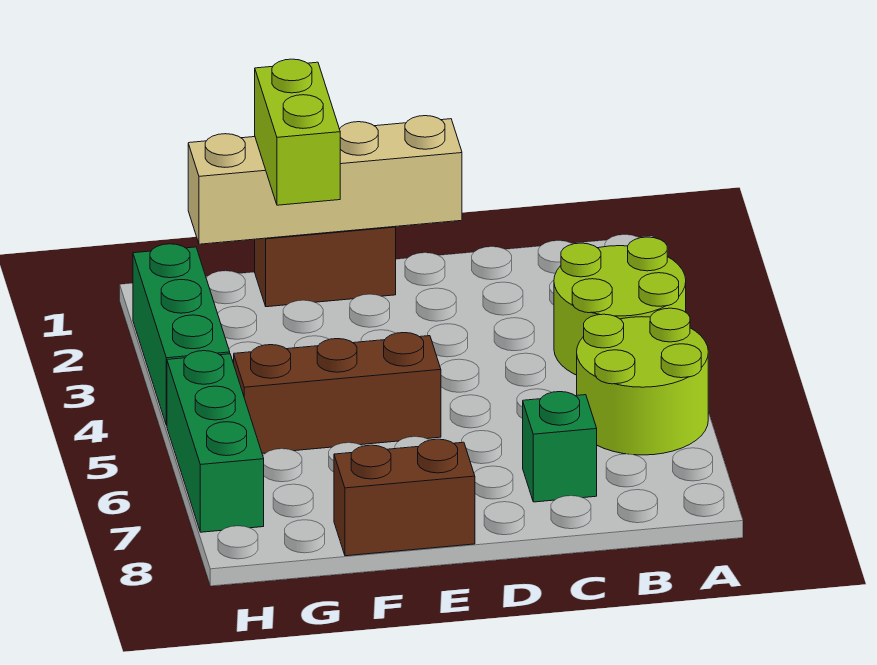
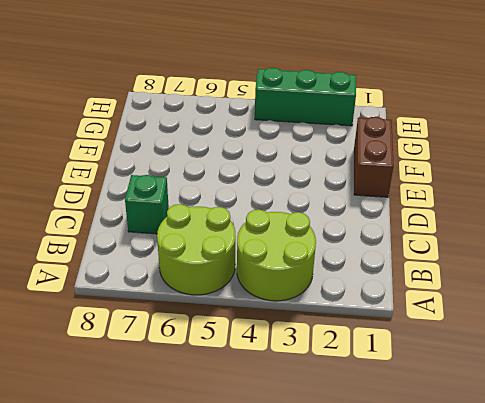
none -> brown brick E5:G5 level 1
none -> brown brick E8:F8 level 1

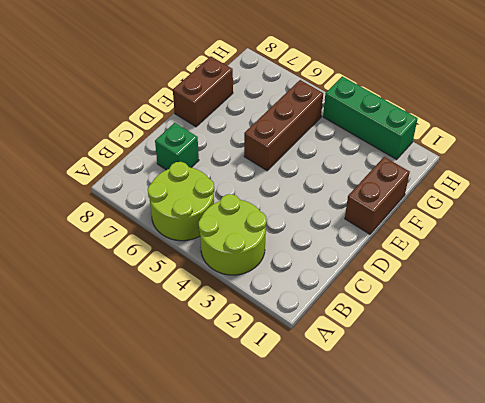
none -> green brick H5:H7 level 1
none -> tan brick D1:G1 level 2

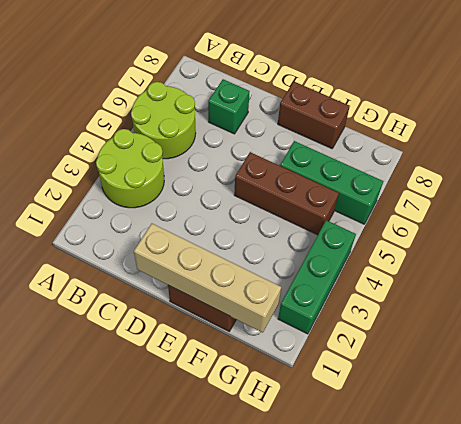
green brick F6:H6 level 1 -> green brick H5:H7 level 1
none -> lime brick F1:F2 level 3

